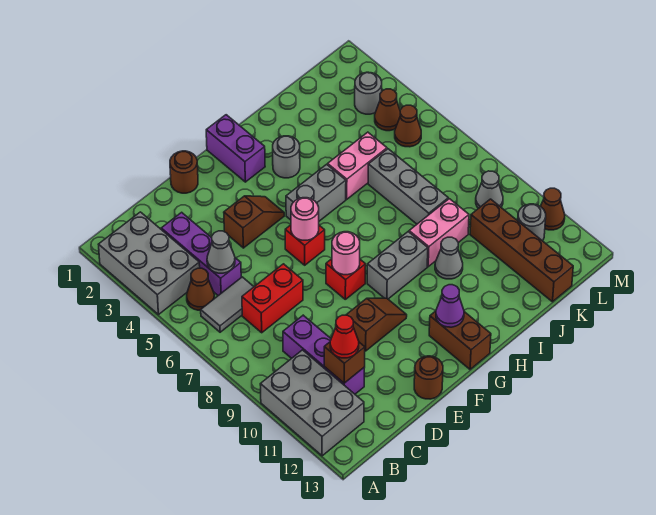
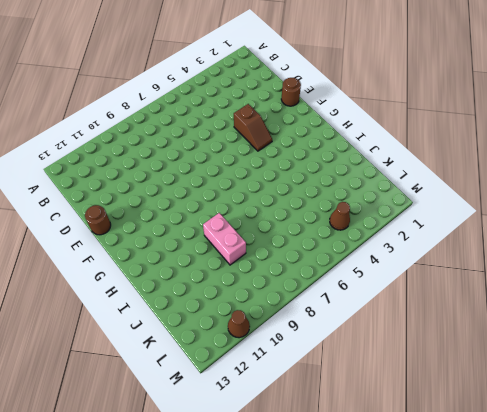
none -> grey brick A2:B4 level 1
none -> grey brick A10:B12 level 1
none -> brown cone B5 level 1
none -> grey tile B6:C6 level 1

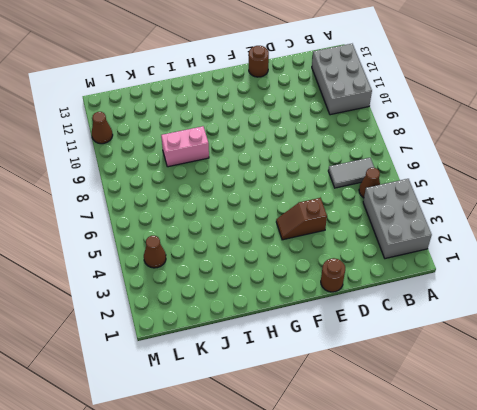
none -> purple brick C3:C5 level 1
none -> red brick C7:D7 level 1
none -> purple brick C9:C11 level 1
none -> brown slope E10:F10 level 1 top E

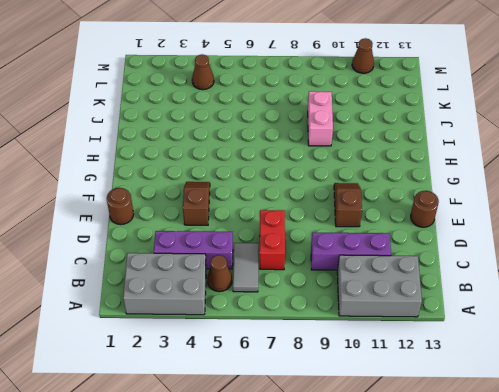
none -> red brick F6 level 1
none -> red brick F8 level 1
none -> purple brick G1:G2 level 1
none -> grey brick G5:H5 level 1

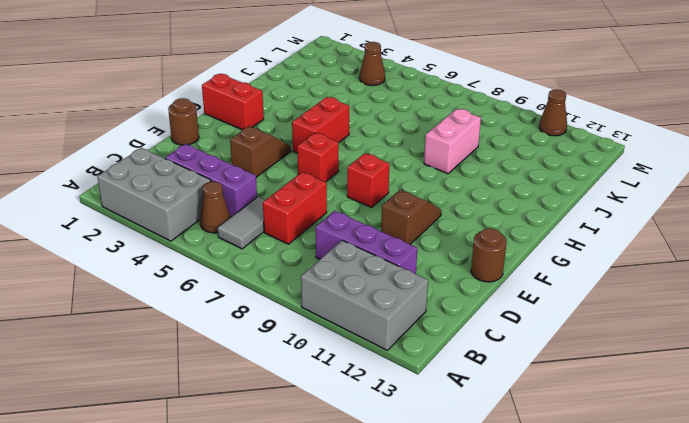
red brick G1:G2 level 1 -> purple brick G1:G2 level 1
red brick G5:H5 level 1 -> grey brick G5:H5 level 1
none -> grey brick G9:H9 level 1
none -> brown brick G12:G13 level 1
none -> grey round brick H3 level 1
none -> pink brick I5:J5 level 1

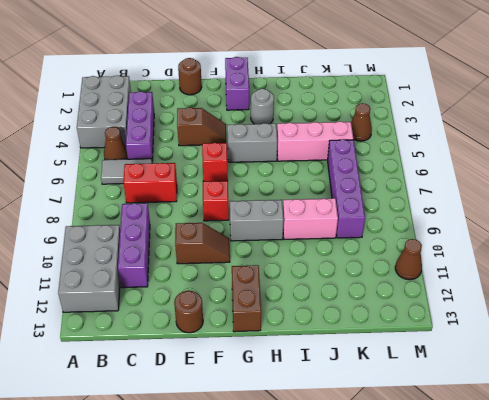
pink brick I5:K5 level 1 -> pink brick I5:J5 level 1
purple brick K6:K9 level 1 -> none
none -> grey cone I10 level 1
none -> grey brick J6:J8 level 1
none -> brown brick K10:K13 level 1
none -> grey round brick L3 level 1

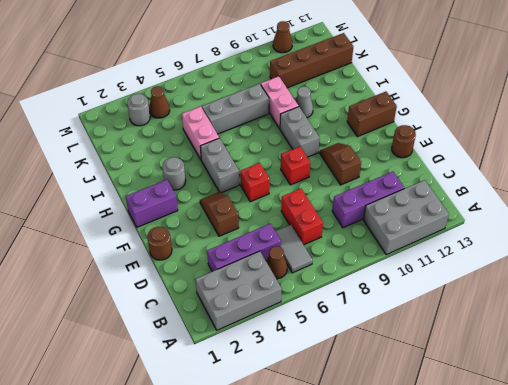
none -> brown cone L5 level 1
none -> grey cone L9 level 1
none -> grey round brick L11 level 1
none -> grey cone C5 level 2

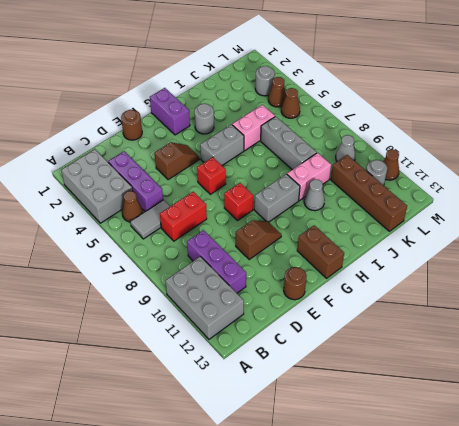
none -> grey cone C5 level 2
none -> brown brick C11 level 2
none -> pink round brick F6 level 2
none -> pink round brick F8 level 2

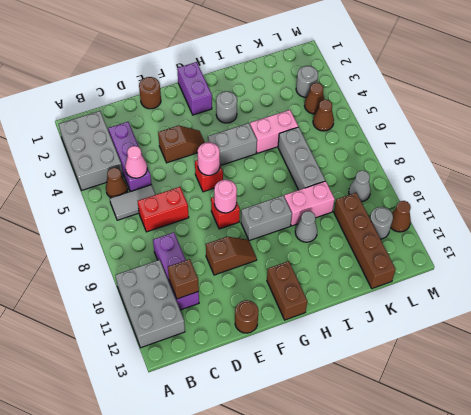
pink cone C5 level 2 -> grey cone C5 level 2
none -> purple cone G12 level 2
none -> red cone C11 level 3

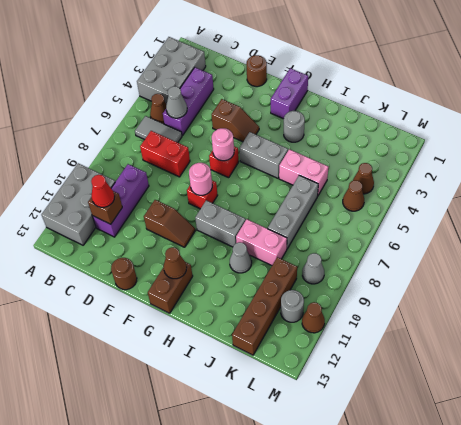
brown cone G12 level 2 -> purple cone G12 level 2
none -> grey round brick L3 level 1

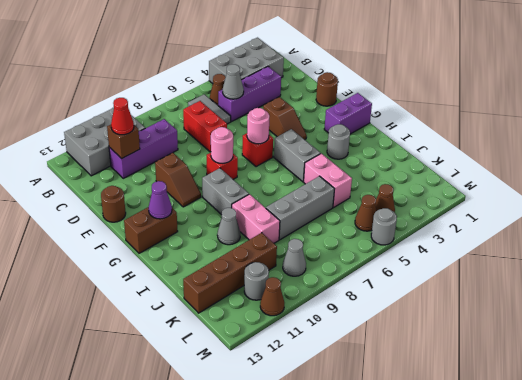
grey round brick M5 level 1 -> grey round brick L3 level 1

